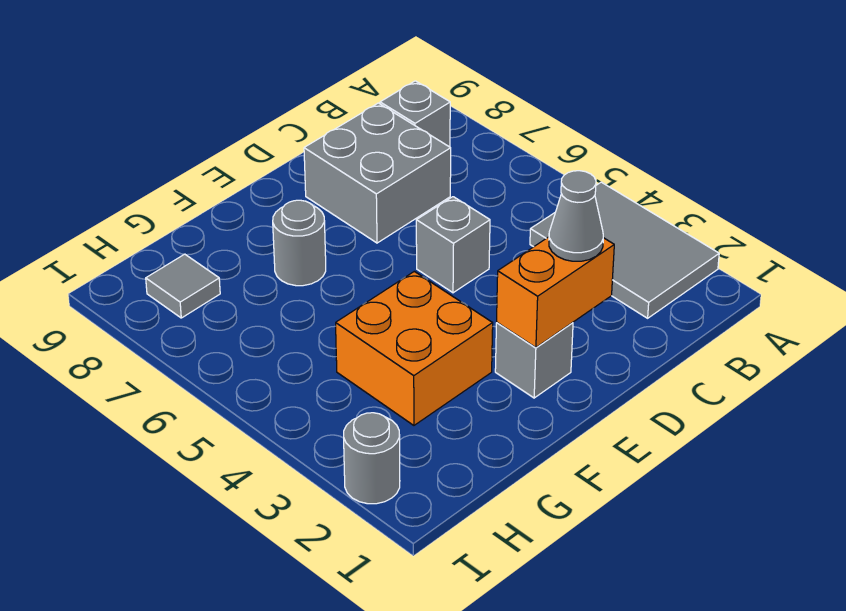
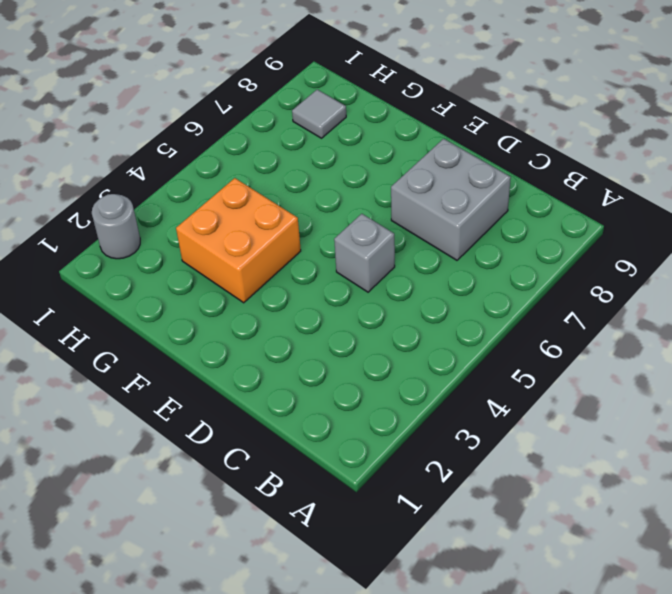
none -> grey tile A2:B4 level 1
none -> grey brick B8 level 1

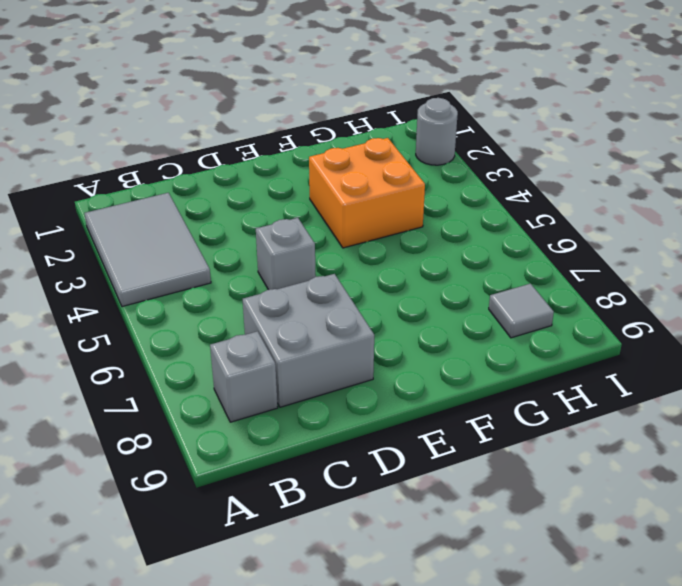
none -> grey brick E2 level 1
none -> grey round brick F7 level 1

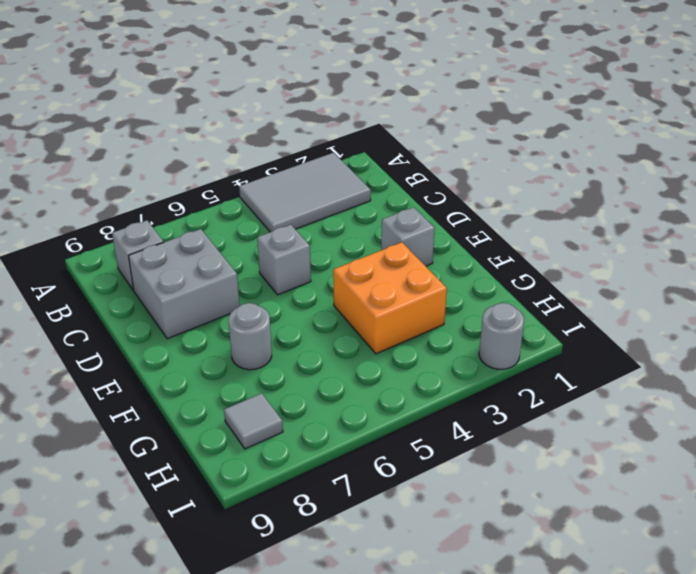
none -> orange brick D2:E2 level 2
none -> grey cone D2 level 3

